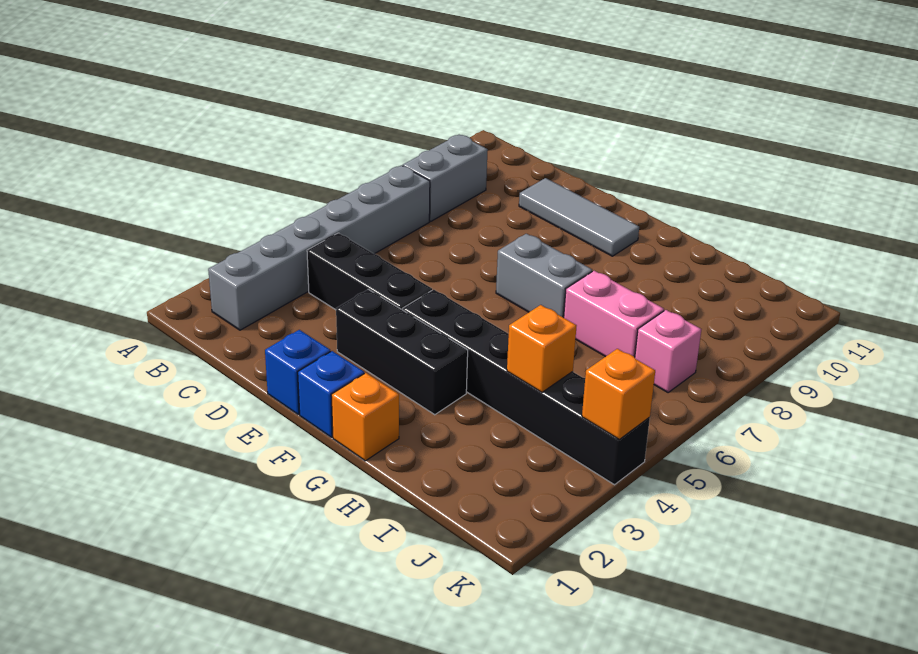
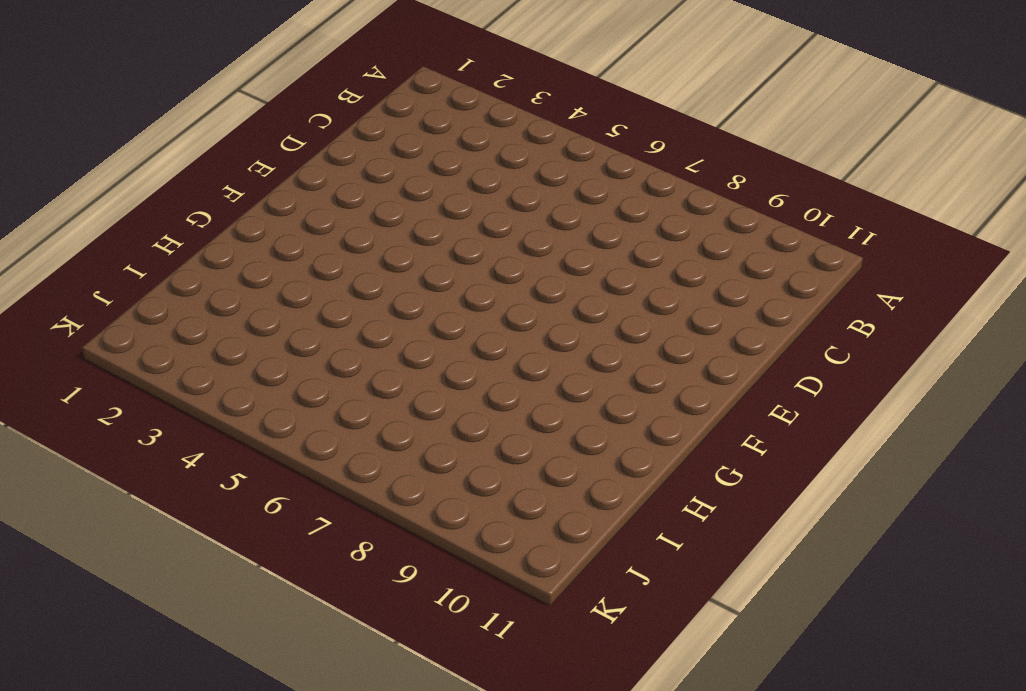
none -> grey brick B2:B7 level 1
none -> grey brick B8:B9 level 1
none -> black brick C4:E4 level 1

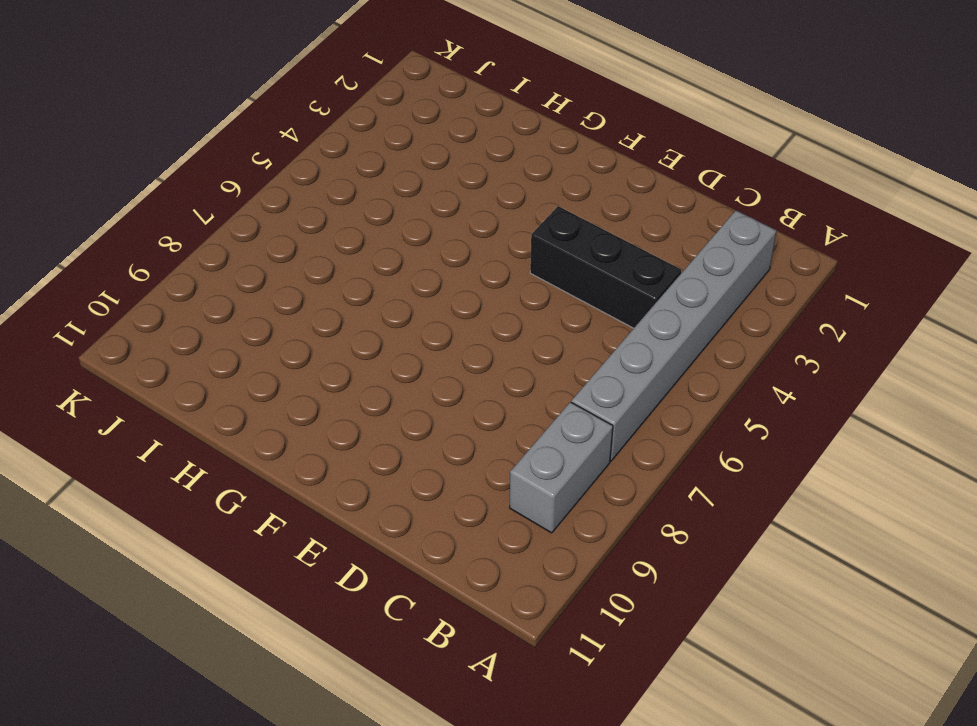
none -> grey tile D10:F10 level 1
none -> blue brick E1 level 1
none -> black brick E3:G3 level 1

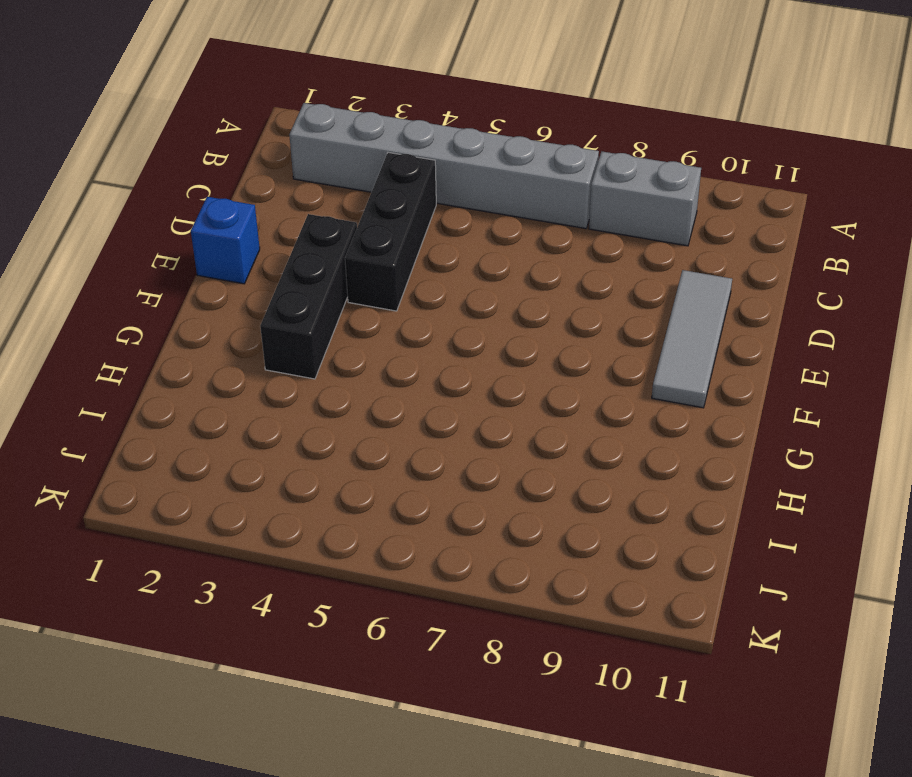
none -> blue brick F1 level 1
none -> black brick F4:K4 level 1
none -> grey brick F7:G7 level 1

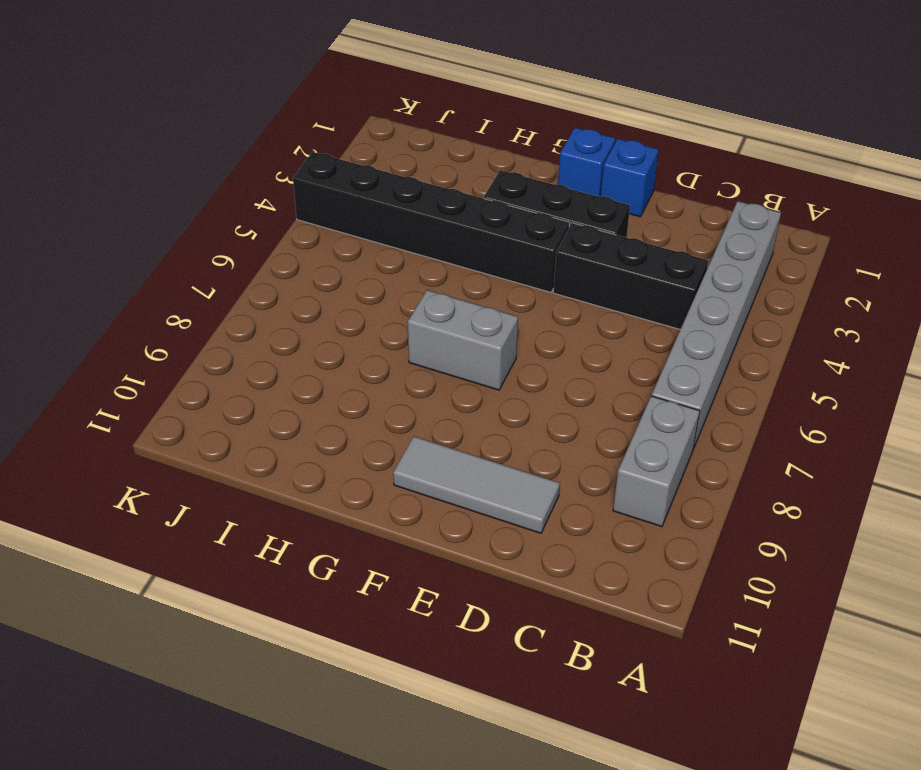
none -> orange brick G1 level 1
none -> pink brick H7:I7 level 1
none -> pink brick J7 level 1

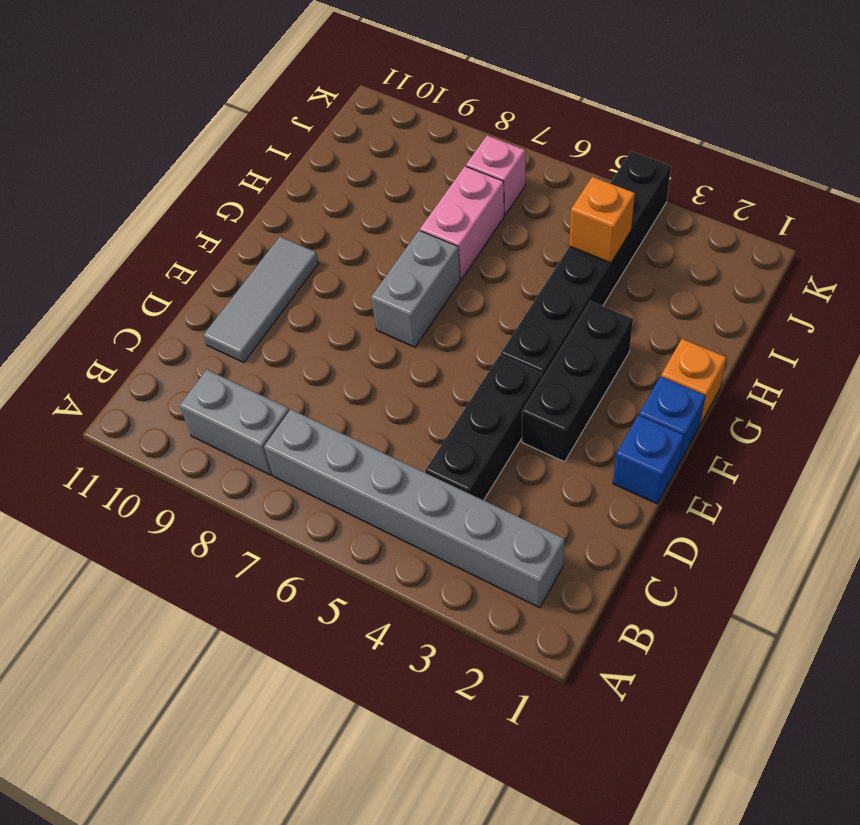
none -> orange brick K4 level 2

